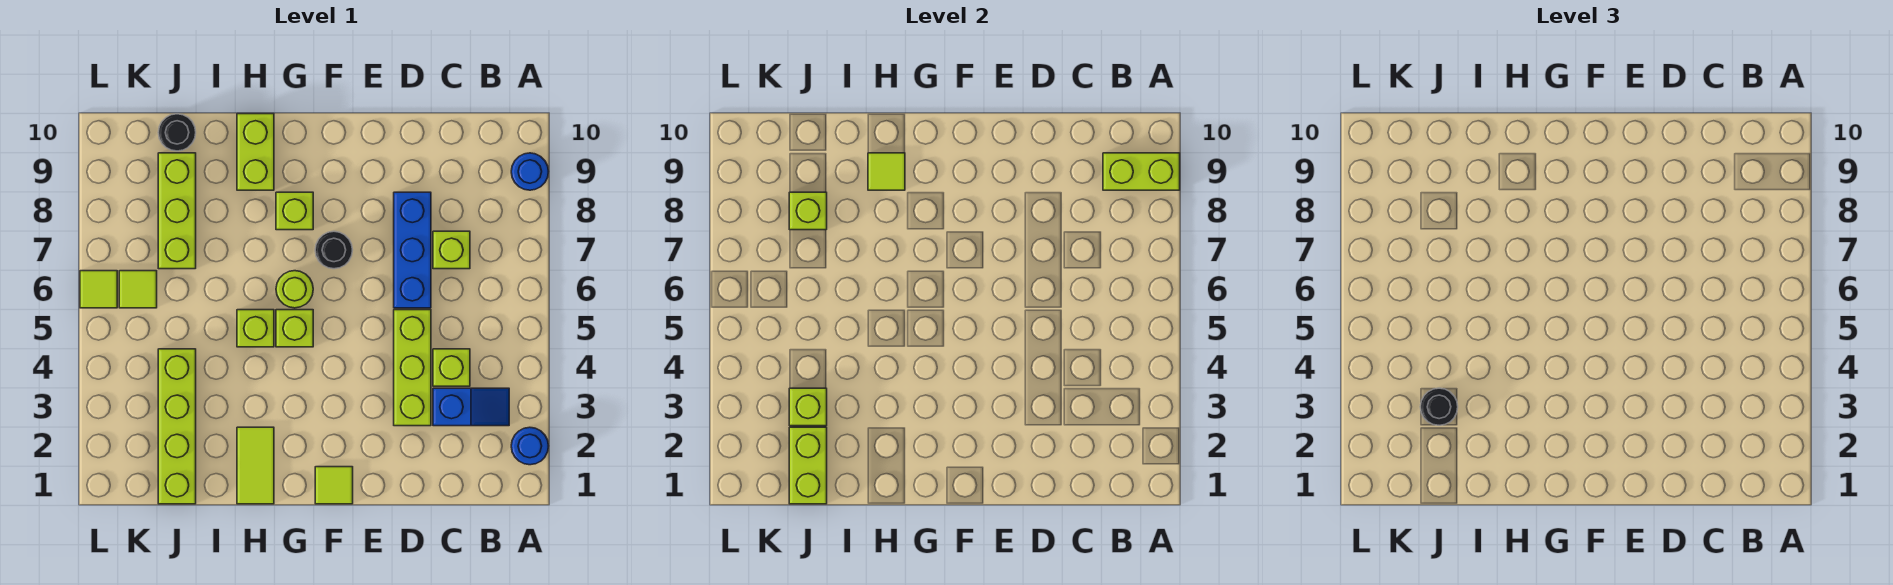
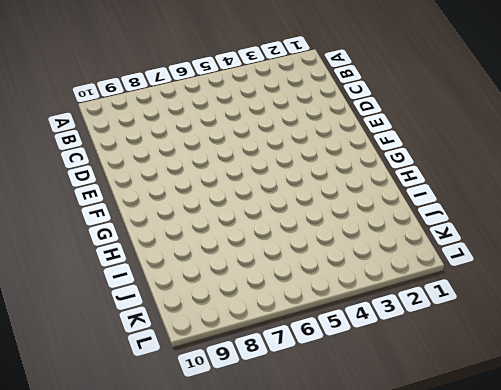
none -> blue round brick A2 level 1
none -> blue round brick A9 level 1
none -> blue slope B3:C3 level 1 top C

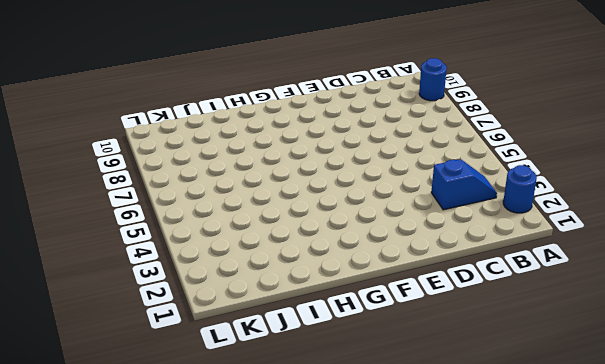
none -> lime brick C4 level 1
none -> lime brick C7 level 1
none -> lime brick D3:D5 level 1

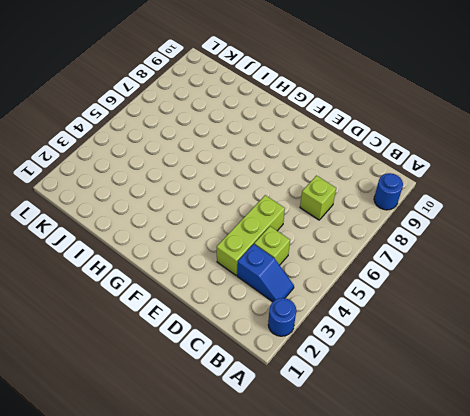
none -> blue brick D6:D8 level 1
none -> lime tile F1 level 1
none -> black round brick F7 level 1

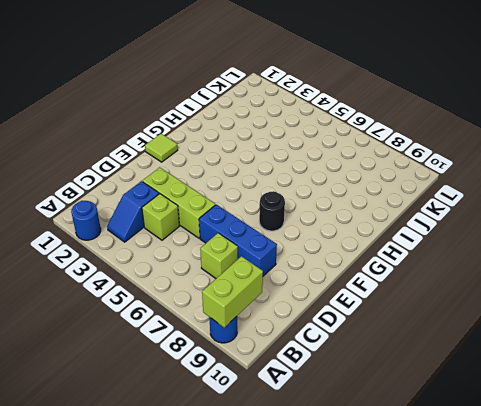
none -> lime brick G5 level 1
none -> lime round brick G6 level 1
none -> lime brick G8 level 1

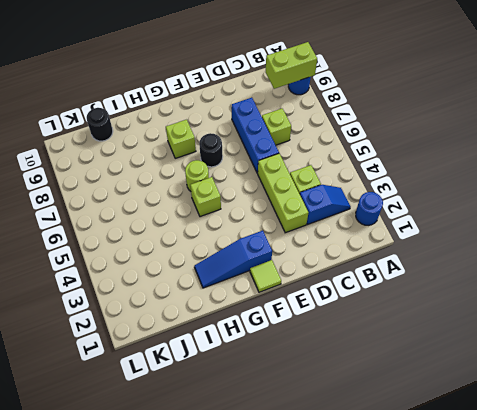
blue slope F2:H2 level 1 top F -> lime tile H1:H2 level 1
none -> lime brick H5 level 1
none -> lime brick H9:H10 level 1
none -> lime brick J1:J4 level 1

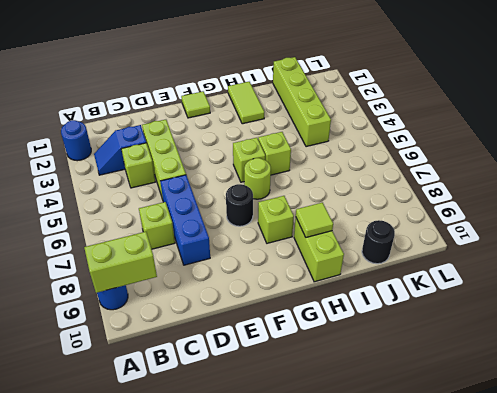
none -> lime brick J7:J9 level 1
none -> lime tile K6 level 1
none -> lime tile L6 level 1

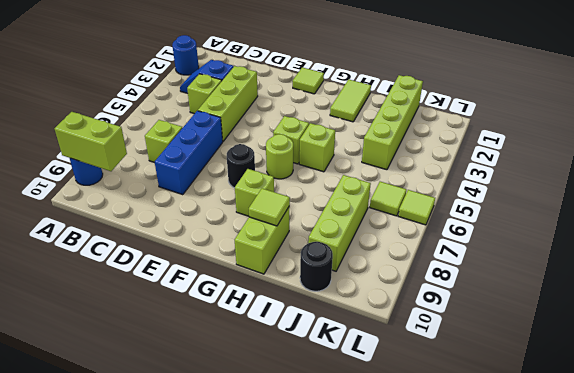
none -> lime brick J1:J2 level 2
none -> lime brick J3 level 2
none -> lime brick J8 level 2

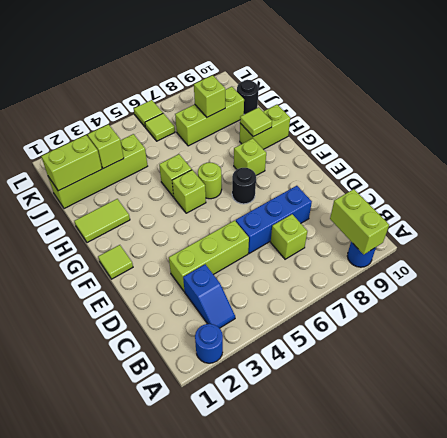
none -> lime brick C4 level 1
none -> black round brick J3 level 3

